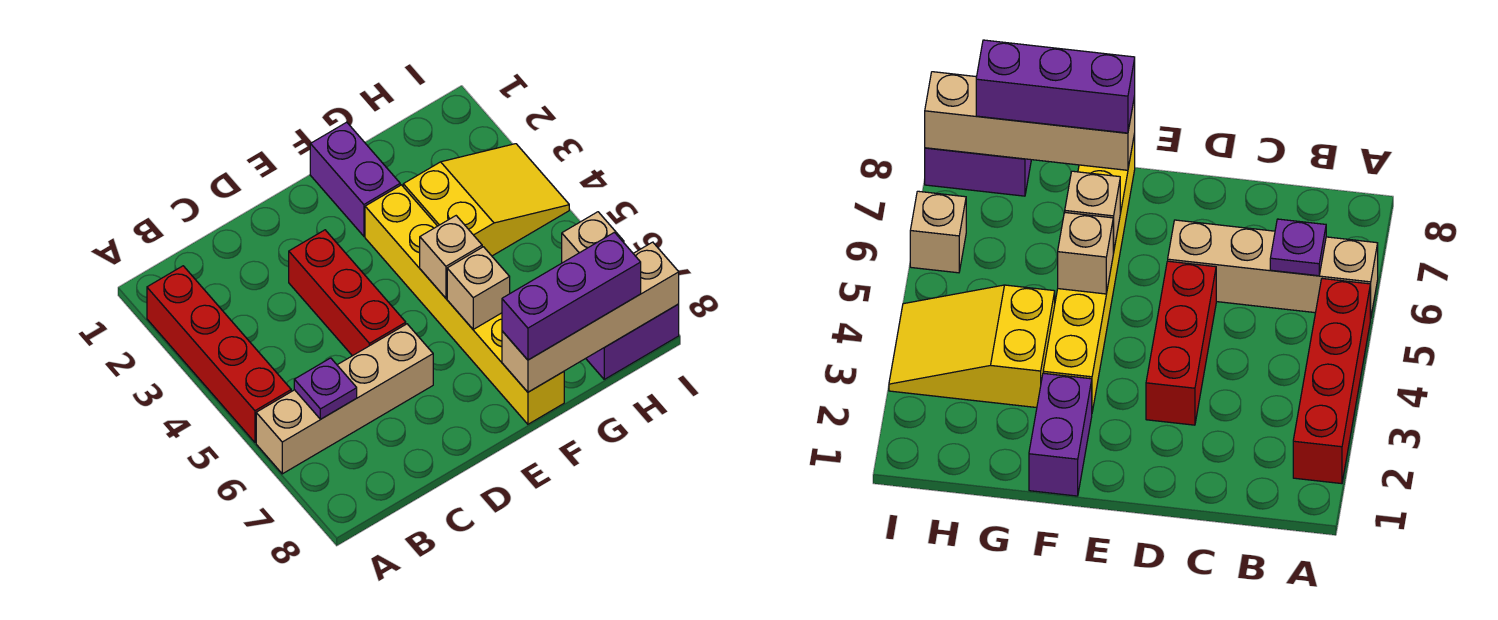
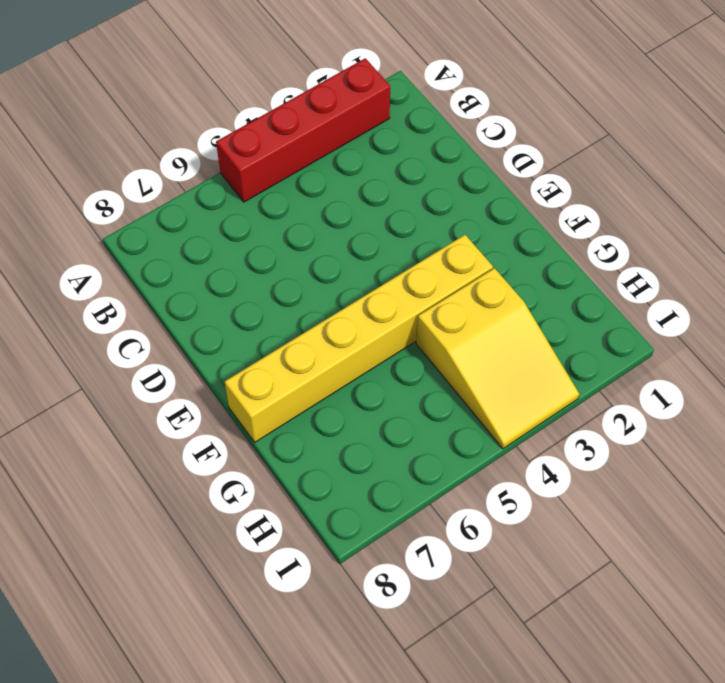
none -> tan brick A6:D6 level 1
none -> red brick D3:D5 level 1
none -> purple brick F1:F2 level 1

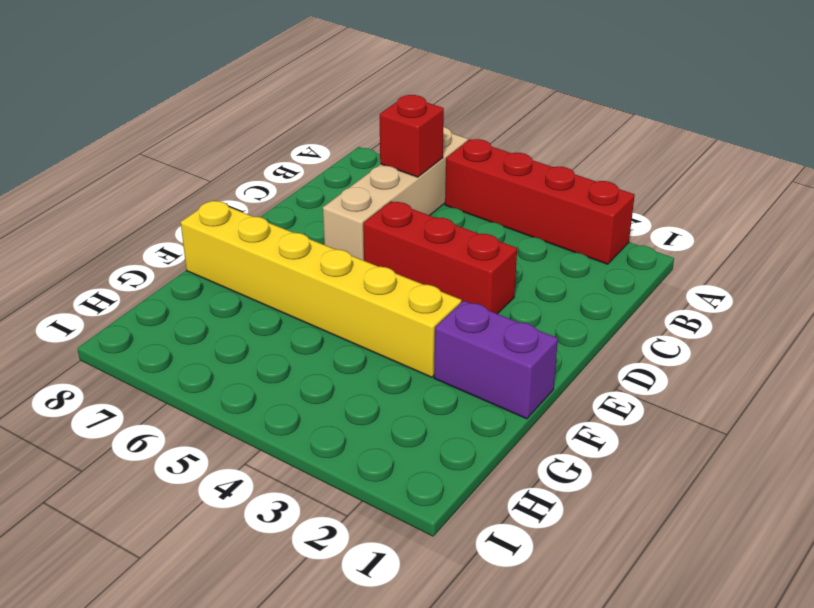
red brick B6 level 2 -> purple plate B6 level 2
none -> yellow slope G3:I4 level 1 top G
none -> purple brick H8:I8 level 1
none -> tan brick I6 level 1

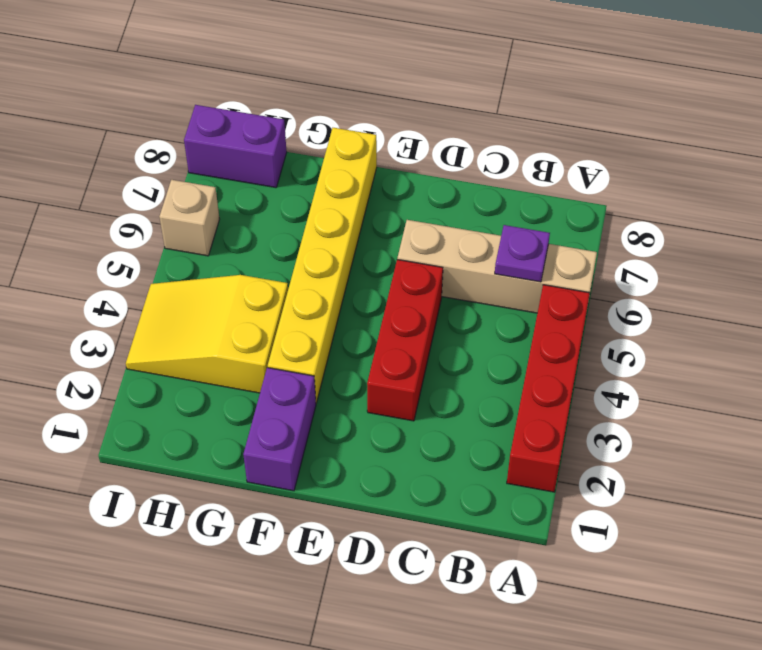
none -> tan brick F5 level 2
none -> tan brick F6 level 2
none -> tan brick F8:I8 level 2

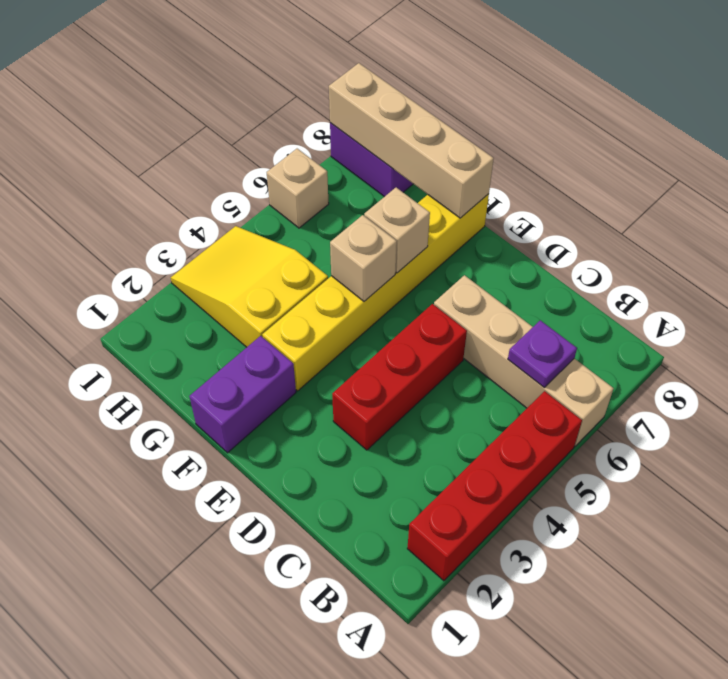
none -> purple brick F8:H8 level 3

